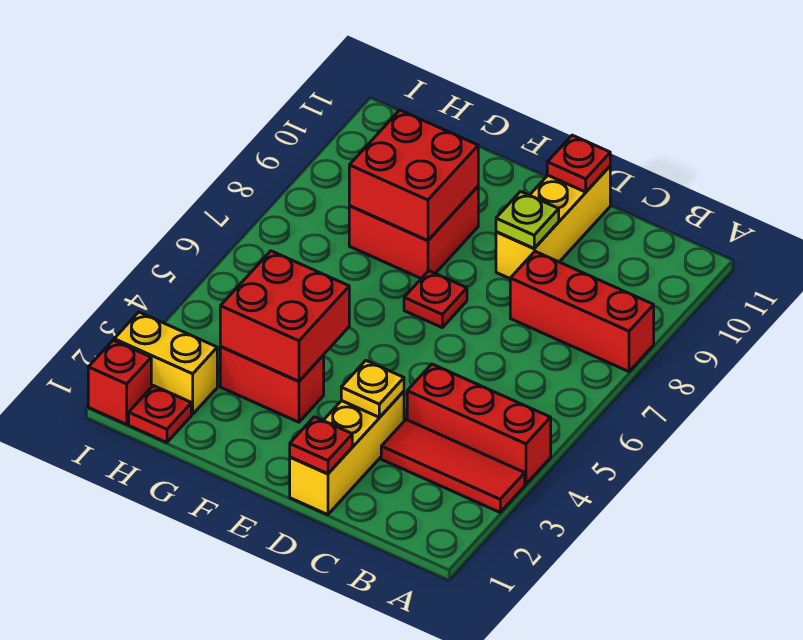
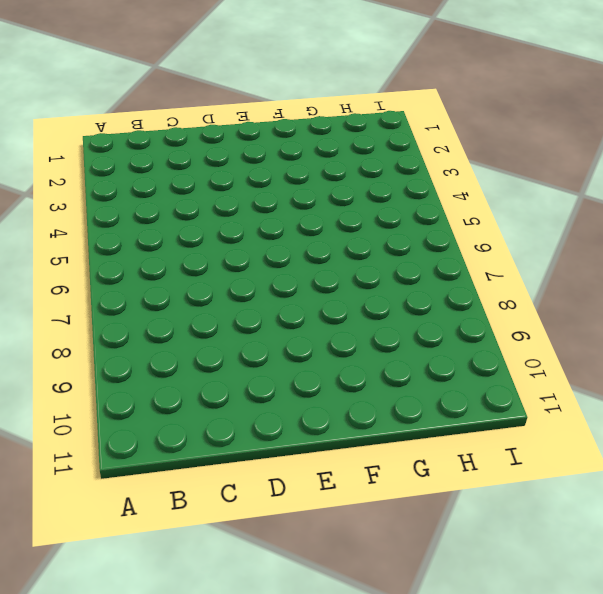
none -> red tile A3:C3 level 1
none -> red brick A4:C4 level 1
none -> red brick A8:C8 level 1

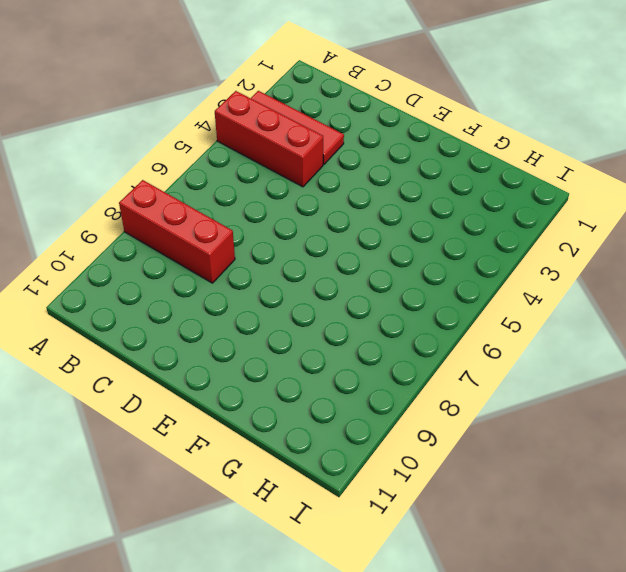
none -> yellow brick D1:D3 level 1
none -> yellow brick D9:D11 level 1
none -> red plate E7 level 1

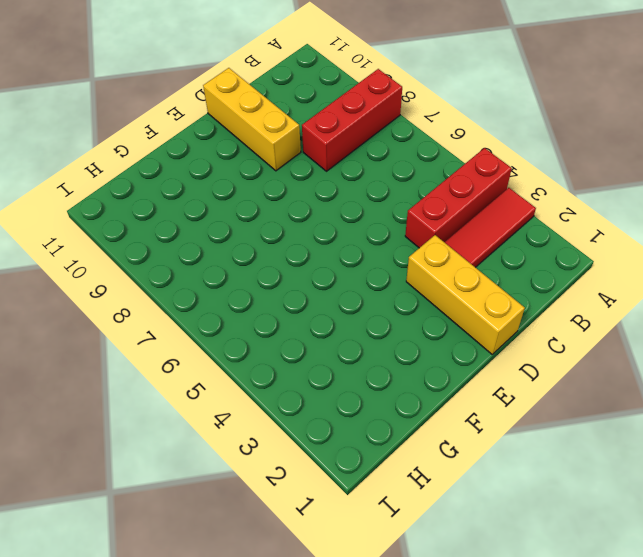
none -> red plate E7 level 1
none -> red brick F3:G3 level 1
none -> red brick F8:G9 level 1

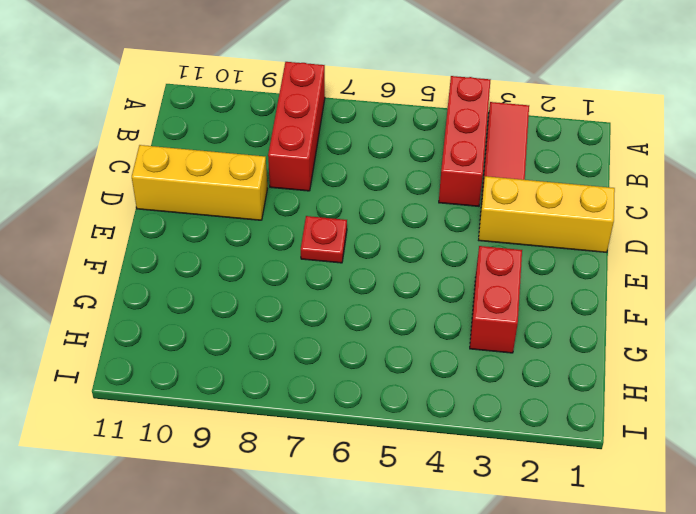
none -> red brick F8:G9 level 1
none -> red plate H1 level 1
none -> yellow brick H2:I2 level 1

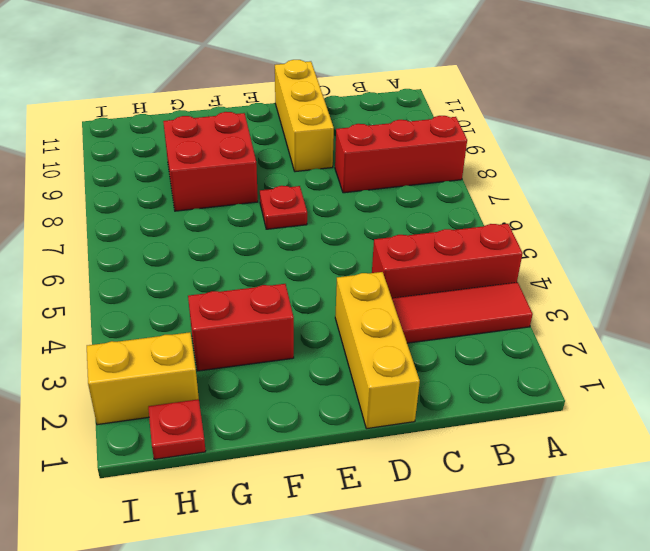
none -> red brick I1 level 1
none -> red plate D1 level 2
none -> yellow plate D3 level 2

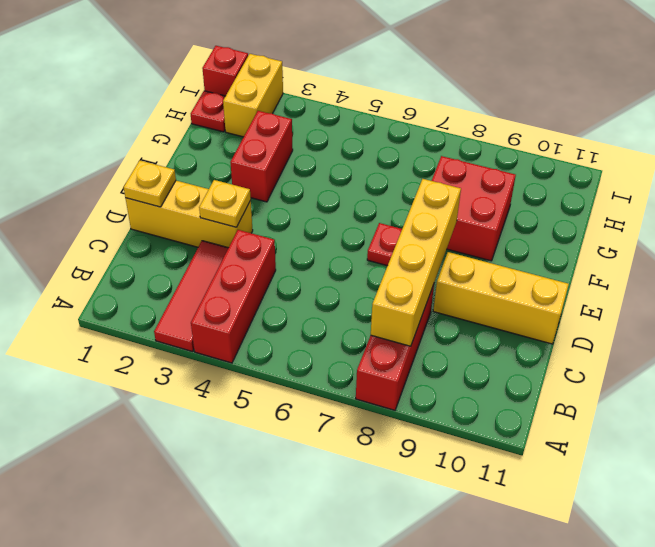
yellow brick B8:E8 level 2 -> none
yellow plate D1 level 2 -> red plate D1 level 2
none -> lime plate D9 level 2
none -> red plate D11 level 2
none -> red brick F3:G4 level 2

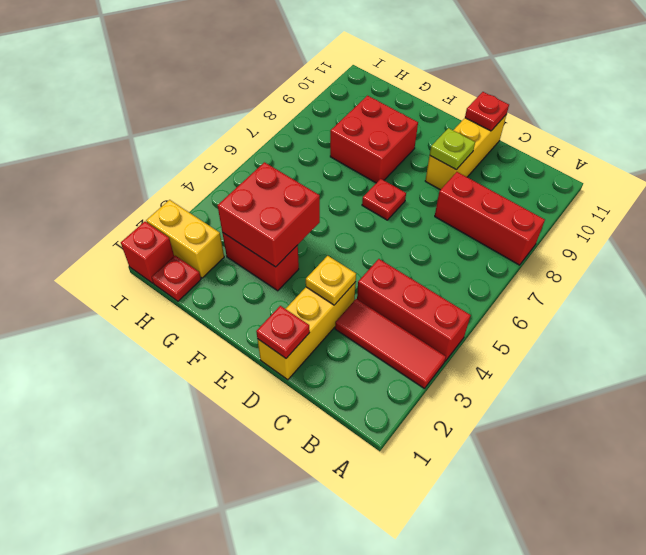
none -> red brick F8:G9 level 2

